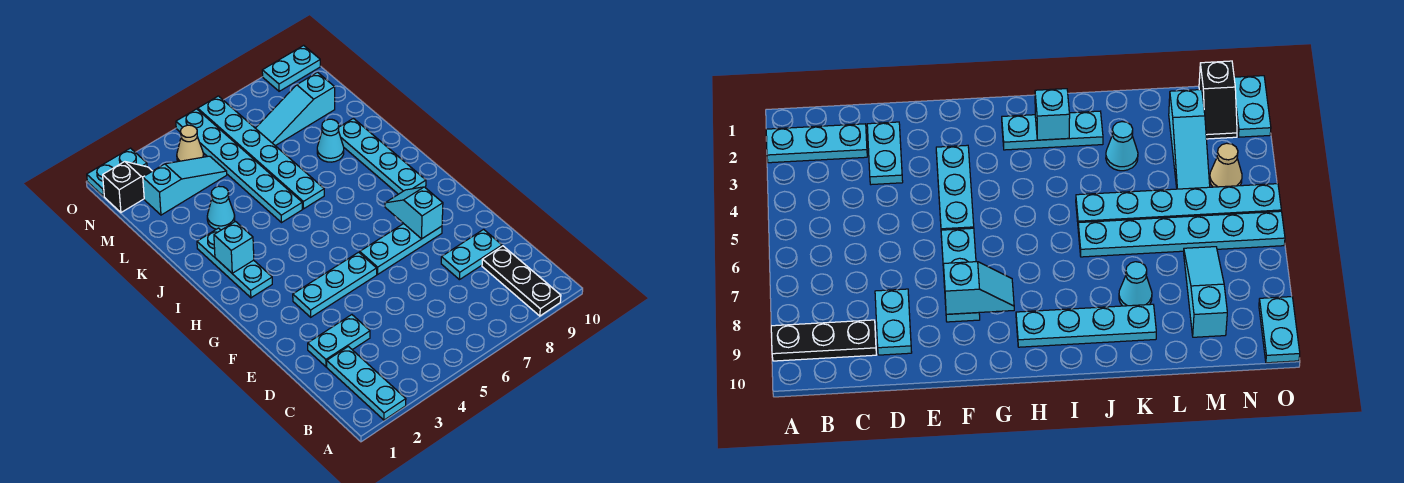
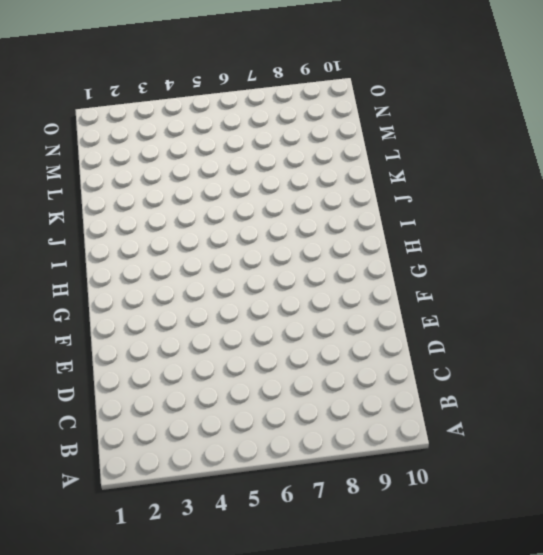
none -> cyan plate A2:C2 level 1
none -> black plate A9:C9 level 1
none -> cyan plate D2:D3 level 1

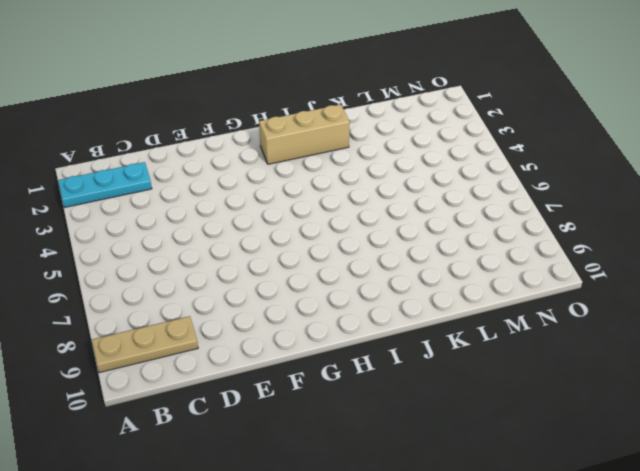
tan plate A9:C9 level 1 -> black plate A9:C9 level 1
tan brick H2:J2 level 1 -> cyan plate H2:J2 level 1
none -> cyan plate D2:D3 level 1
none -> cyan plate D8:D9 level 1
none -> cyan plate F3:F5 level 1

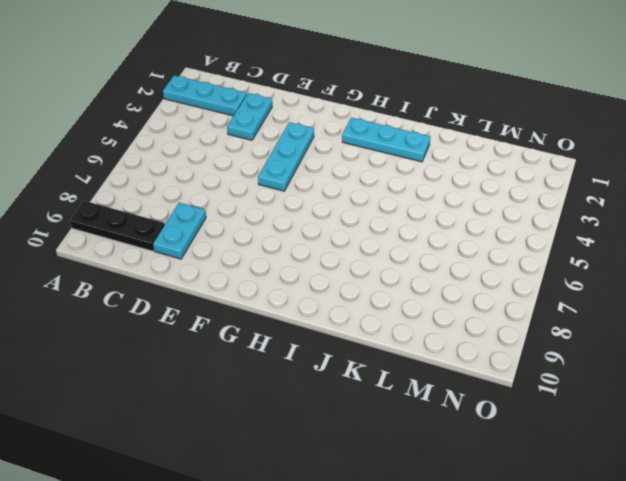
none -> cyan plate F6:F8 level 1
none -> cyan plate H9:K9 level 1
none -> cyan plate J5:O5 level 1

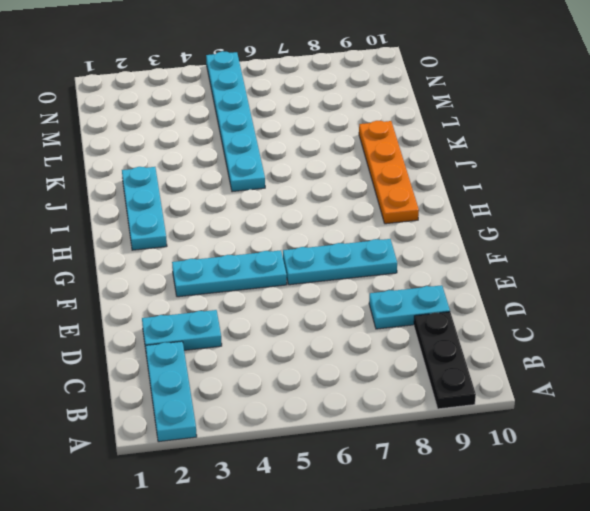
orange plate H9:K9 level 1 -> cyan plate H9:K9 level 1
none -> cyan plate J6:O6 level 1
none -> cyan cone K3 level 1
none -> cyan cone K8 level 1

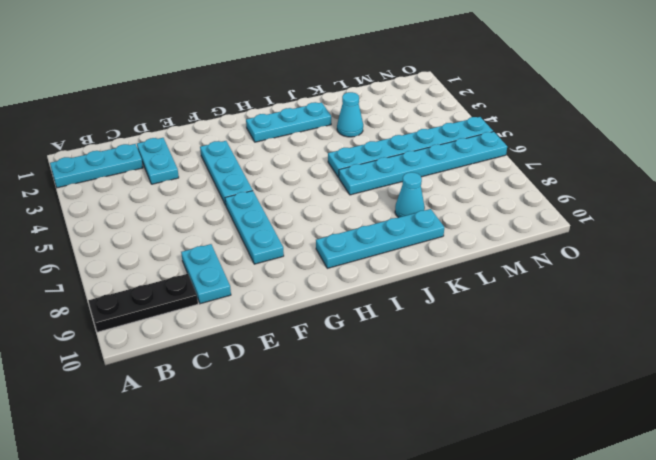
none -> cyan slope M2:M4 level 1 top 2
none -> cyan slope M7:M9 level 1 top 9
none -> black slope N1:N2 level 1 top 1

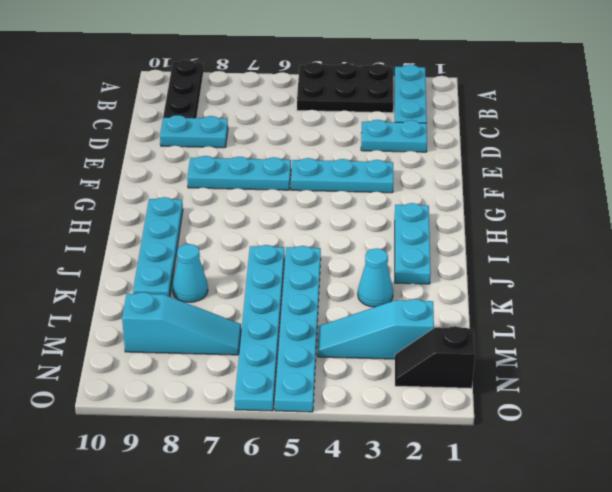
black plate A3:B5 level 1 -> none
none -> tan cone N4 level 1
none -> cyan plate O1:O2 level 1
none -> cyan plate O9:O10 level 1

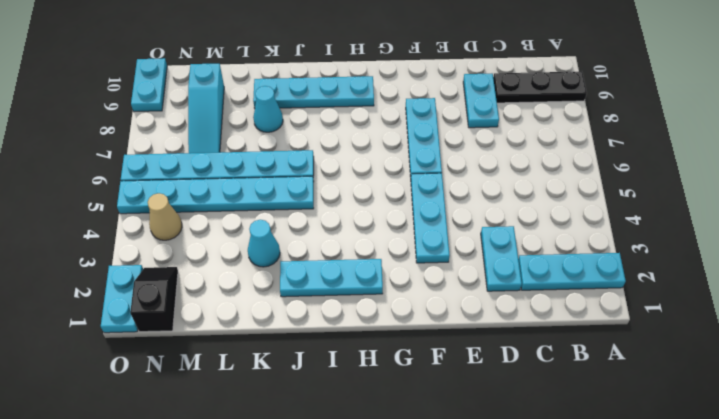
none -> cyan slope M2:M4 level 1 top 2
none -> cyan slope F8:G8 level 2 top F
none -> cyan brick I2 level 2

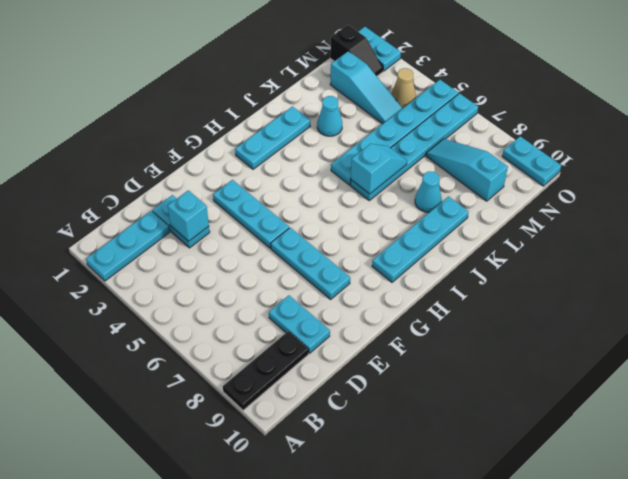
cyan brick D3 level 2 -> cyan brick I2 level 2
cyan slope J6:K6 level 2 top J -> cyan slope F8:G8 level 2 top F

